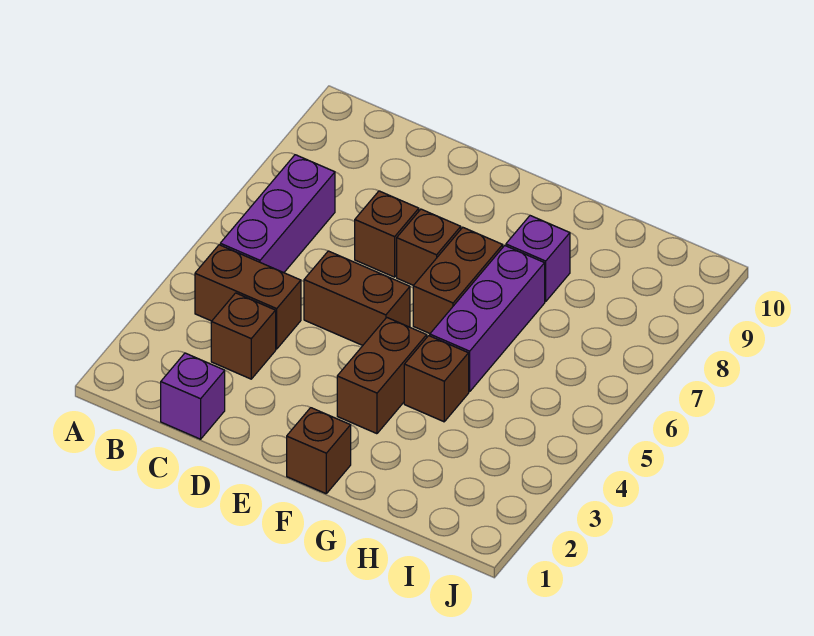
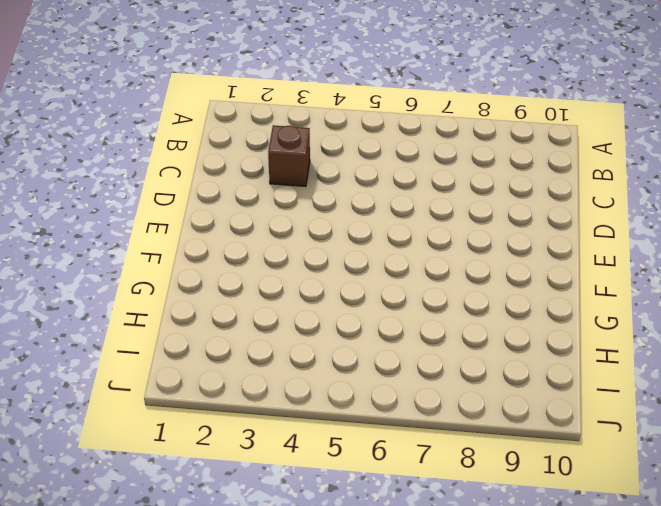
none -> brown brick B4:C4 level 1
none -> purple brick B5:B7 level 1
none -> purple brick C1 level 1

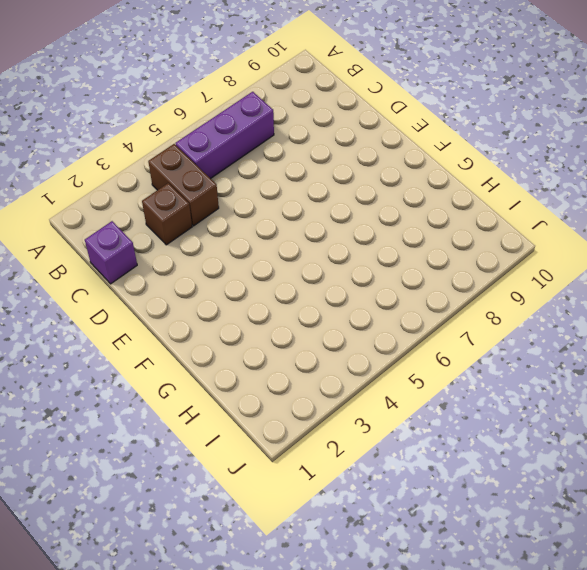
none -> brown brick D5:E5 level 1
none -> brown brick D7 level 1
none -> brown brick E7 level 1

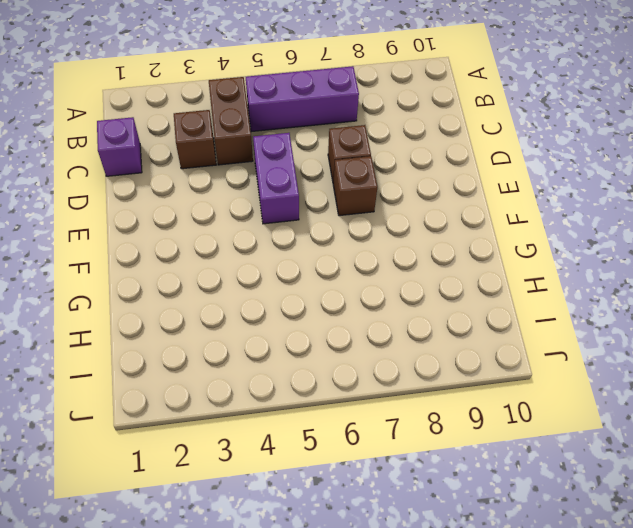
purple brick D5:E5 level 1 -> brown brick D5:E5 level 1
none -> brown brick F1 level 1
none -> brown brick F3:F4 level 1
none -> brown brick F6:F7 level 1

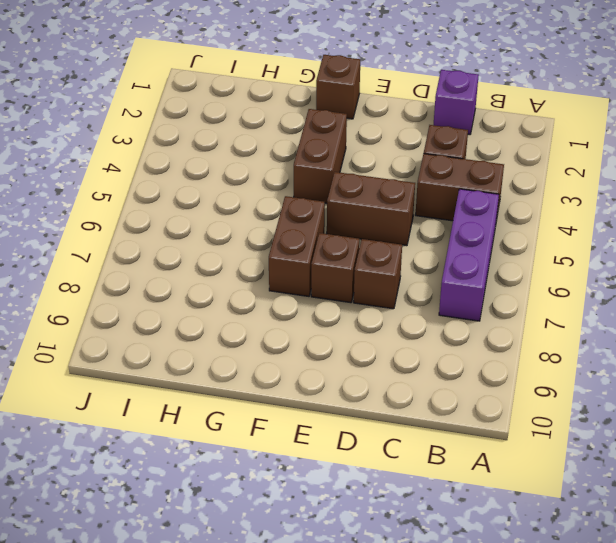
none -> brown brick G4 level 1
none -> purple brick G5:G7 level 1
none -> purple brick G8 level 1

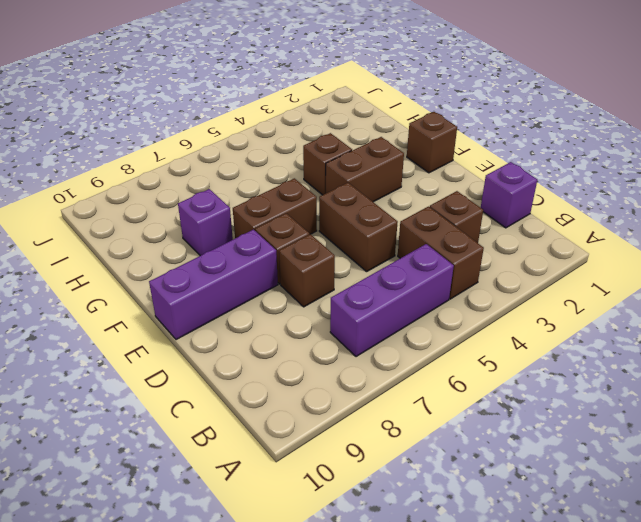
purple brick E8:E10 level 1 -> purple brick G5:G7 level 1

